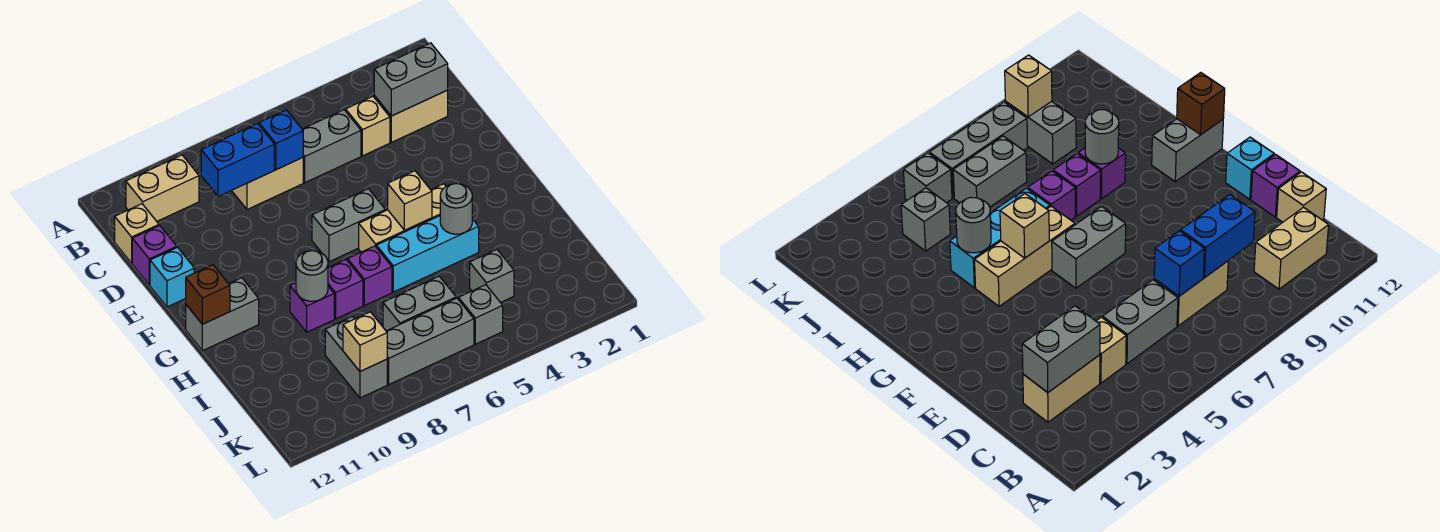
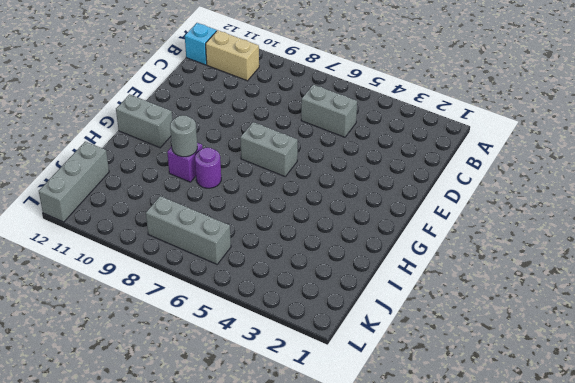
cyan brick B12 level 1 -> cyan brick E12 level 1
purple round brick H8 level 1 -> purple brick H8 level 1
grey brick J12:L12 level 1 -> none
none -> tan brick C2:C3 level 1
none -> tan brick C4 level 1
none -> tan brick C7:C8 level 1

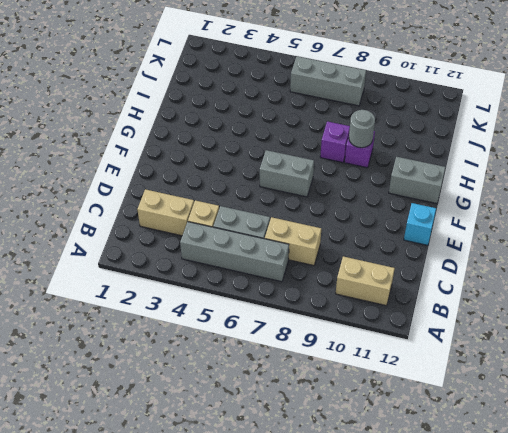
grey brick B4:B7 level 1 -> none
none -> tan brick C12 level 1
none -> purple brick D12 level 1
none -> tan brick G4:G6 level 1

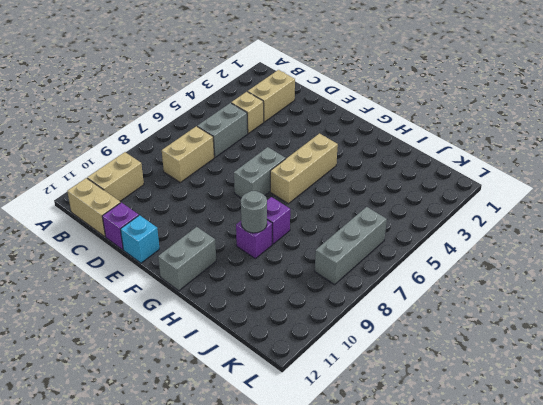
tan brick B12:C12 level 1 -> tan brick C12 level 1
none -> cyan brick H4:H6 level 1
none -> purple brick H7 level 1
none -> grey brick J4 level 1

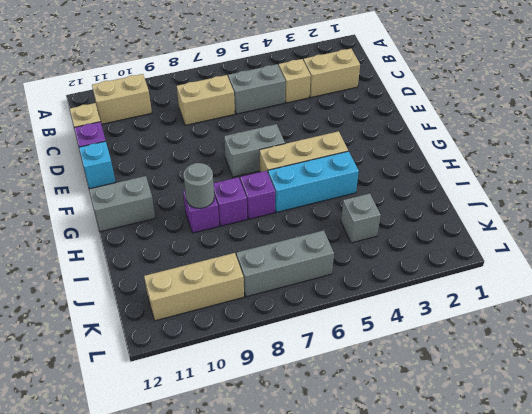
tan brick K9:K11 level 1 -> grey brick J9:K9 level 1
none -> grey brick J6:J7 level 1
none -> grey brick K5 level 1
none -> grey brick C2:C3 level 2

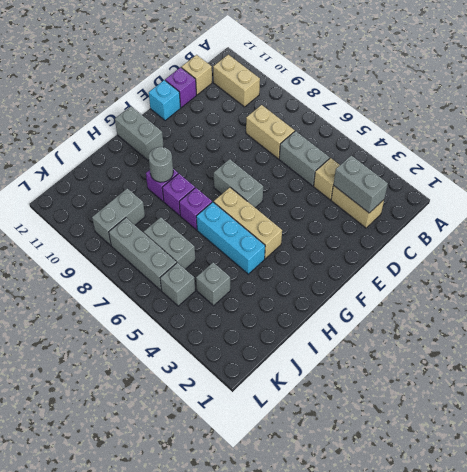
none -> blue brick C7 level 2
none -> blue brick C8:C9 level 2
none -> tan brick G5 level 2

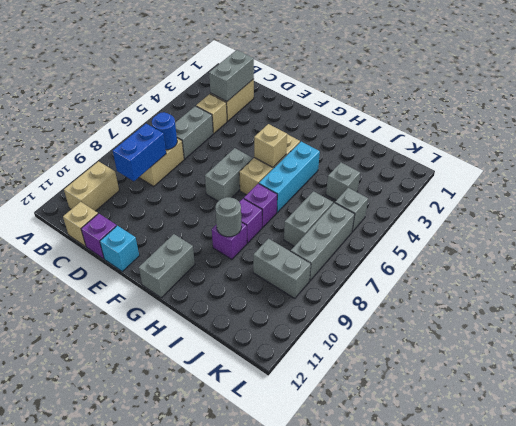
blue round brick C7 level 2 -> blue brick C7 level 2
none -> brown brick G12 level 2
none -> grey round brick H4 level 2
none -> tan brick K9 level 2

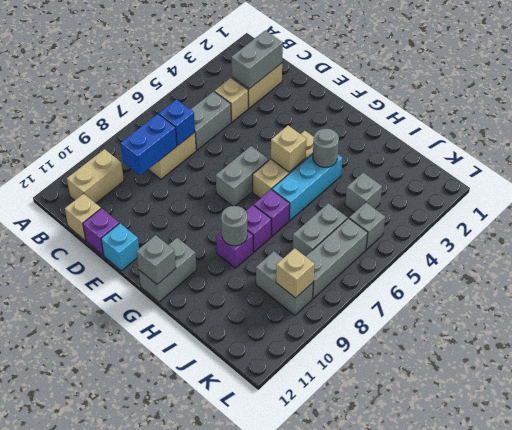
grey brick G12 level 2 -> brown brick G12 level 2

